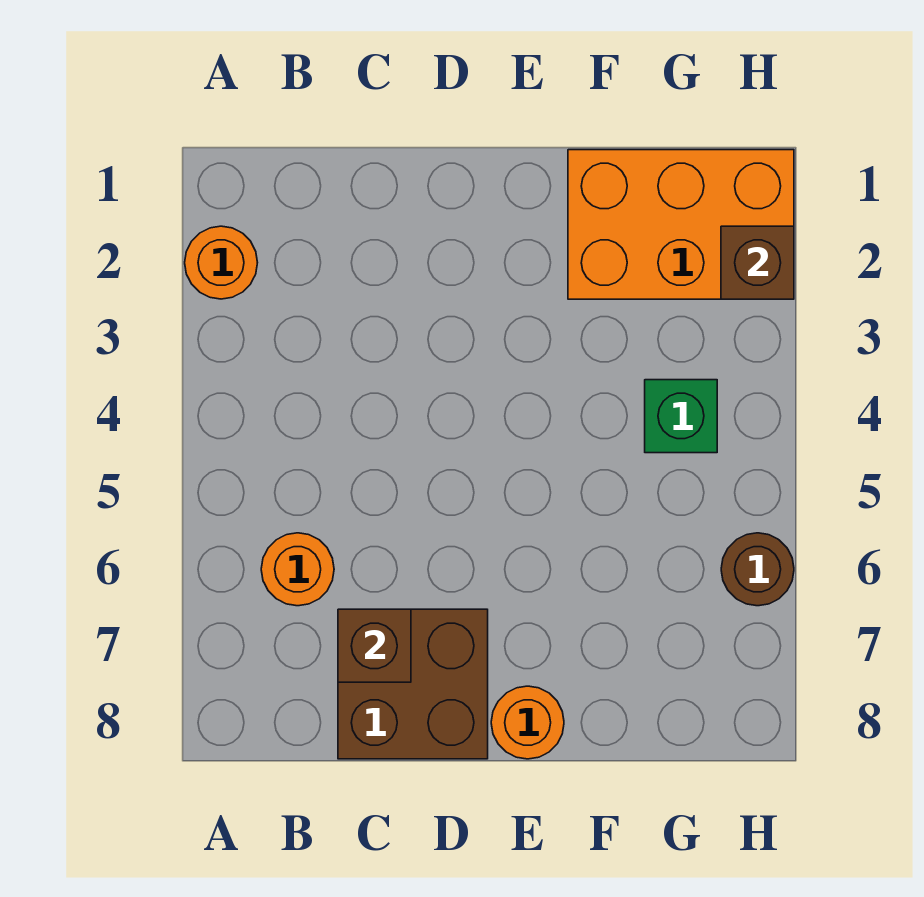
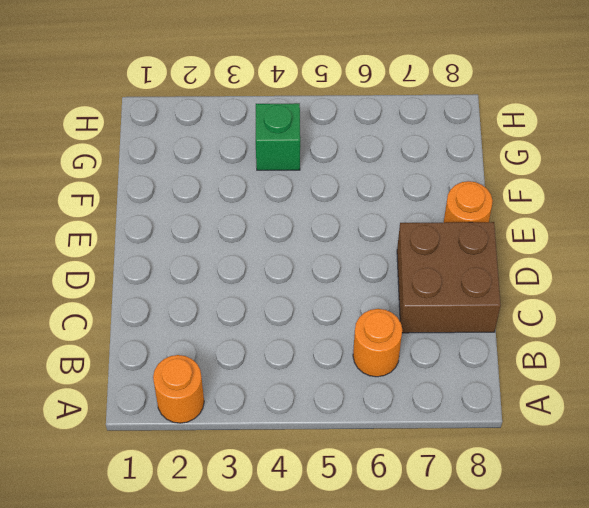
none -> orange brick F1:H2 level 1
none -> brown round brick H6 level 1

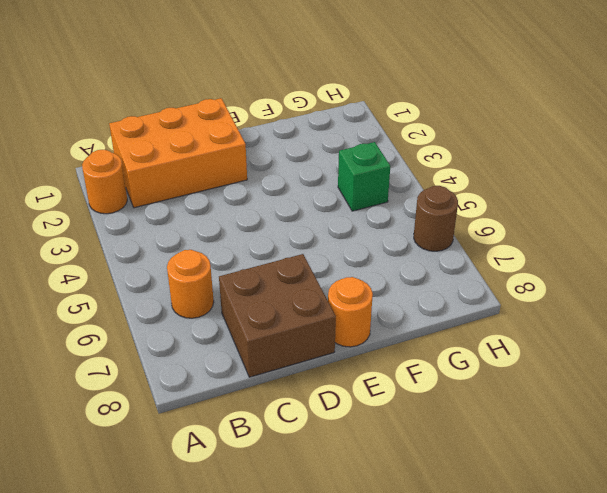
orange brick B1:D2 level 1 -> orange brick F1:H2 level 1
none -> brown brick C7 level 2
none -> brown brick H2 level 2

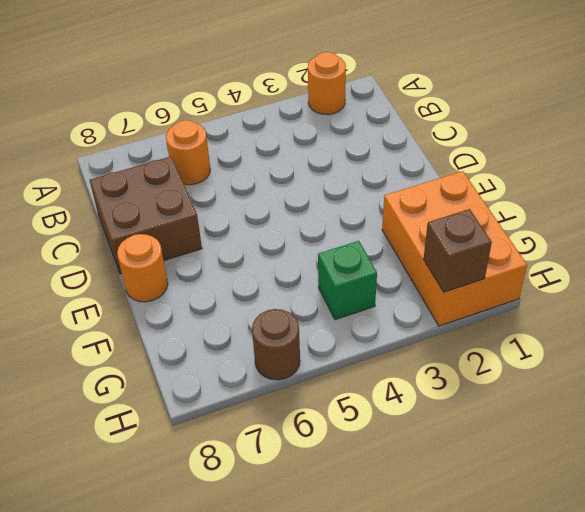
none -> brown brick C7 level 2

